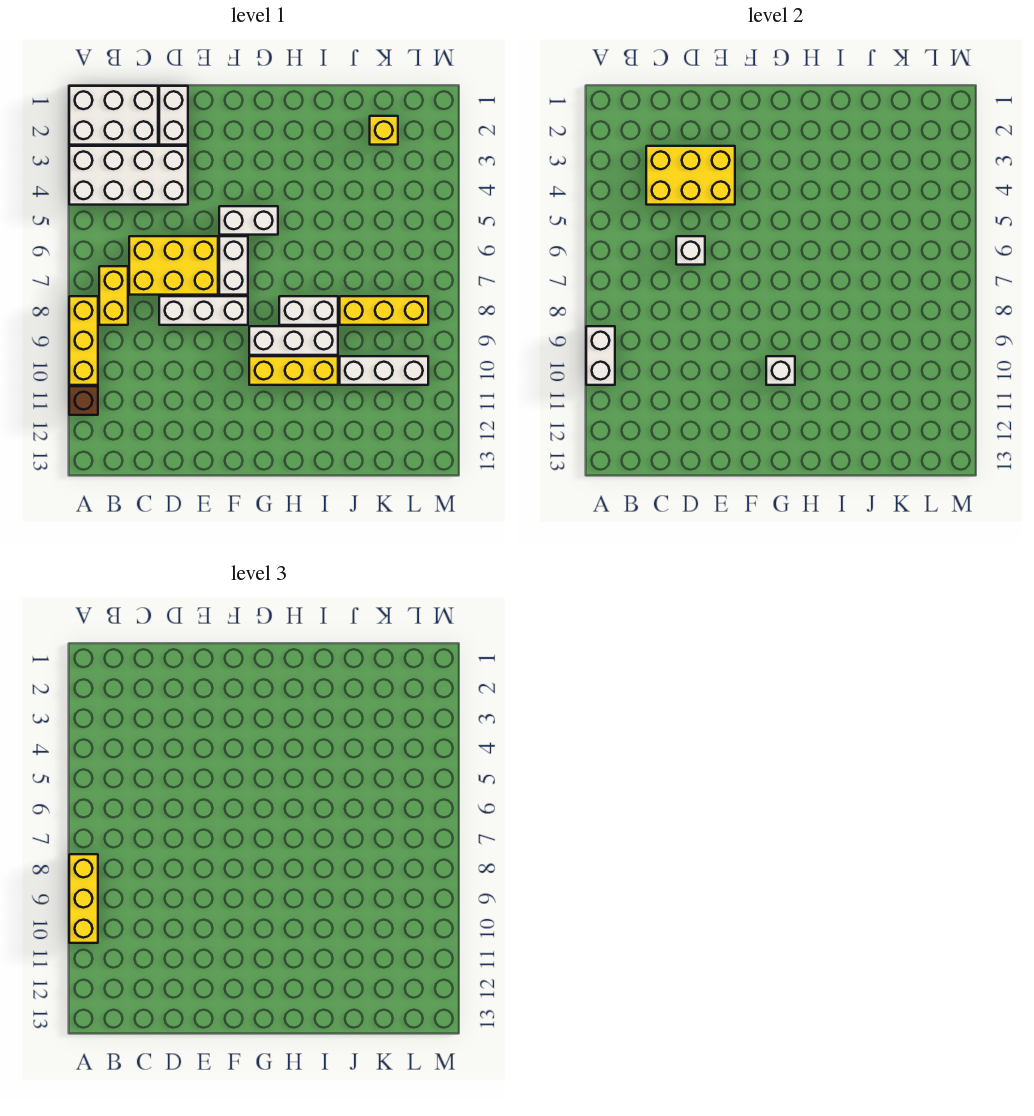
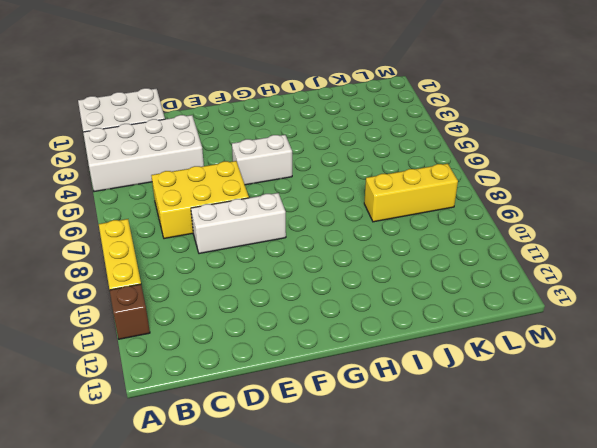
none -> yellow brick B7:B8 level 1
none -> white brick D1:D2 level 1
none -> white brick F6:F7 level 1

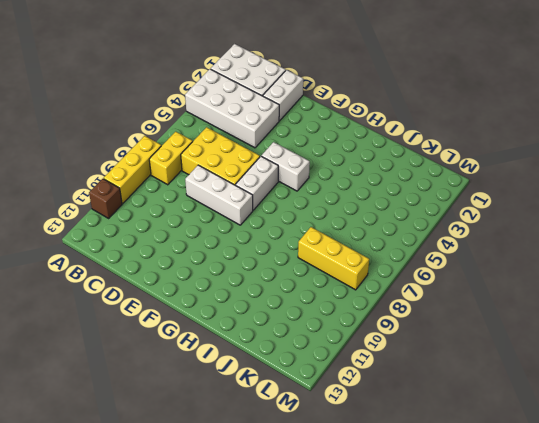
none -> white brick G9:I9 level 1
none -> yellow brick G10:I10 level 1
none -> white brick H8:I8 level 1

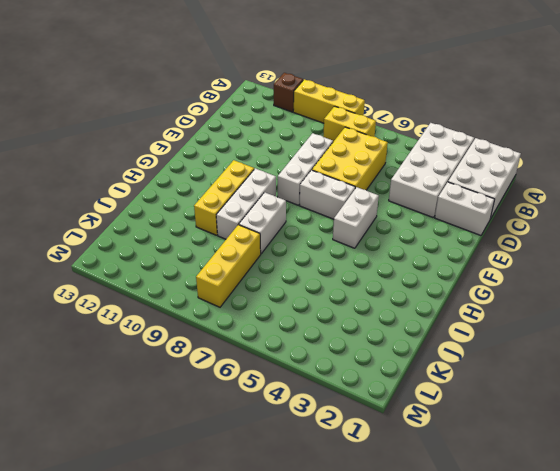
none -> white brick J10:L10 level 1
none -> yellow brick K2 level 1
none -> white brick A9:A10 level 2

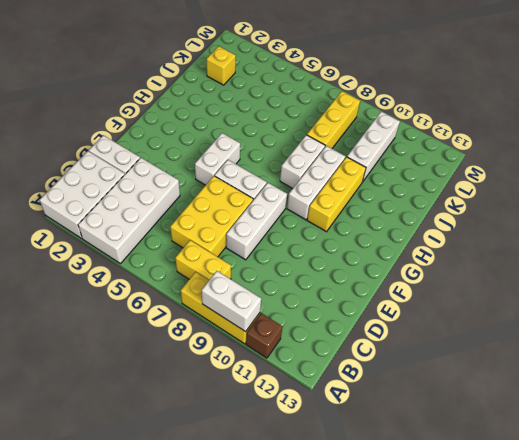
none -> yellow brick C3:E4 level 2
none -> white brick D6 level 2
none -> white brick G10 level 2

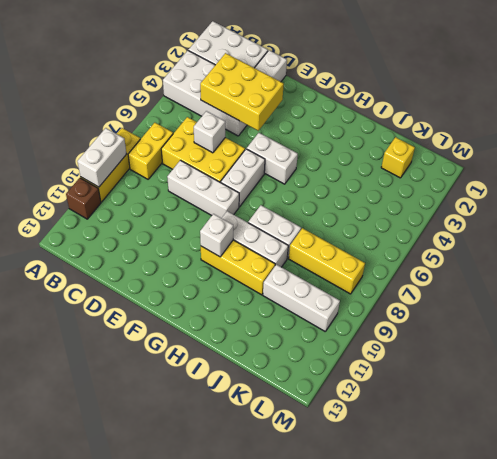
none -> yellow brick A8:A10 level 3

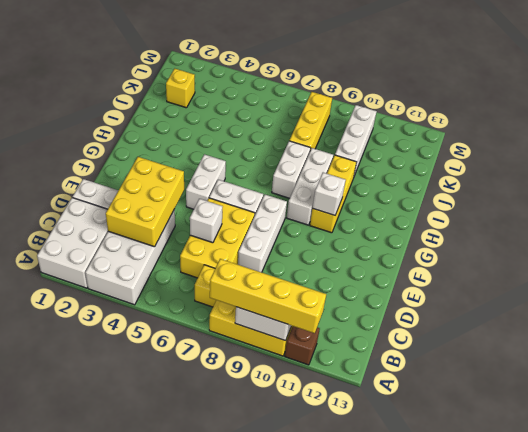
yellow brick A8:A11 level 3 -> yellow brick A8:A10 level 3

